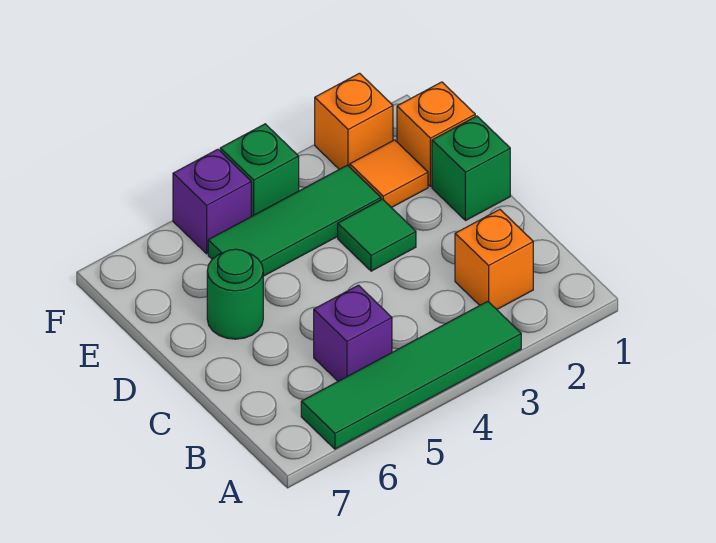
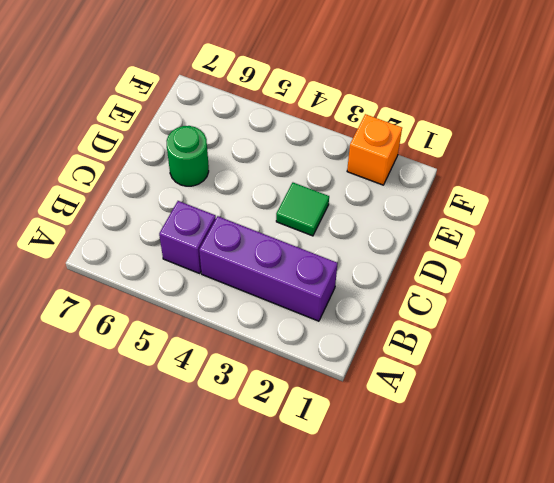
purple brick B2:B4 level 1 -> orange brick B2 level 1
none -> green tile A3:A6 level 1
none -> green brick D1 level 1
none -> orange brick E1 level 1

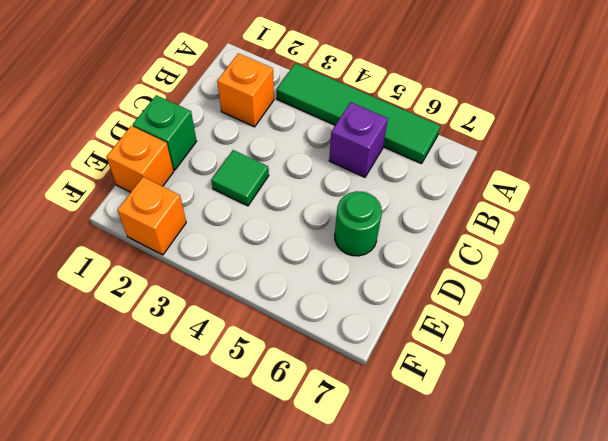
none -> orange tile E2 level 1
none -> green tile E3:E5 level 1
none -> green brick F4 level 1

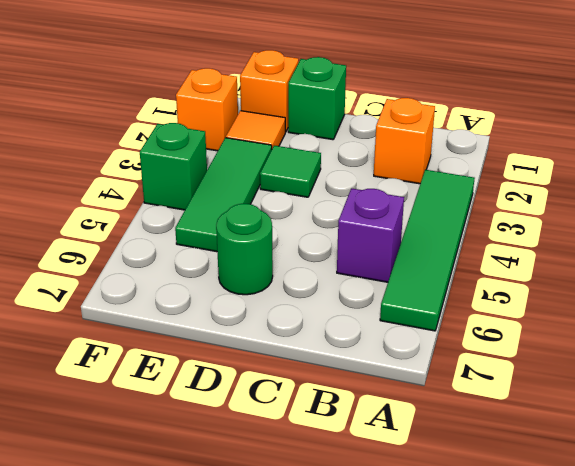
none -> purple brick F5 level 1

